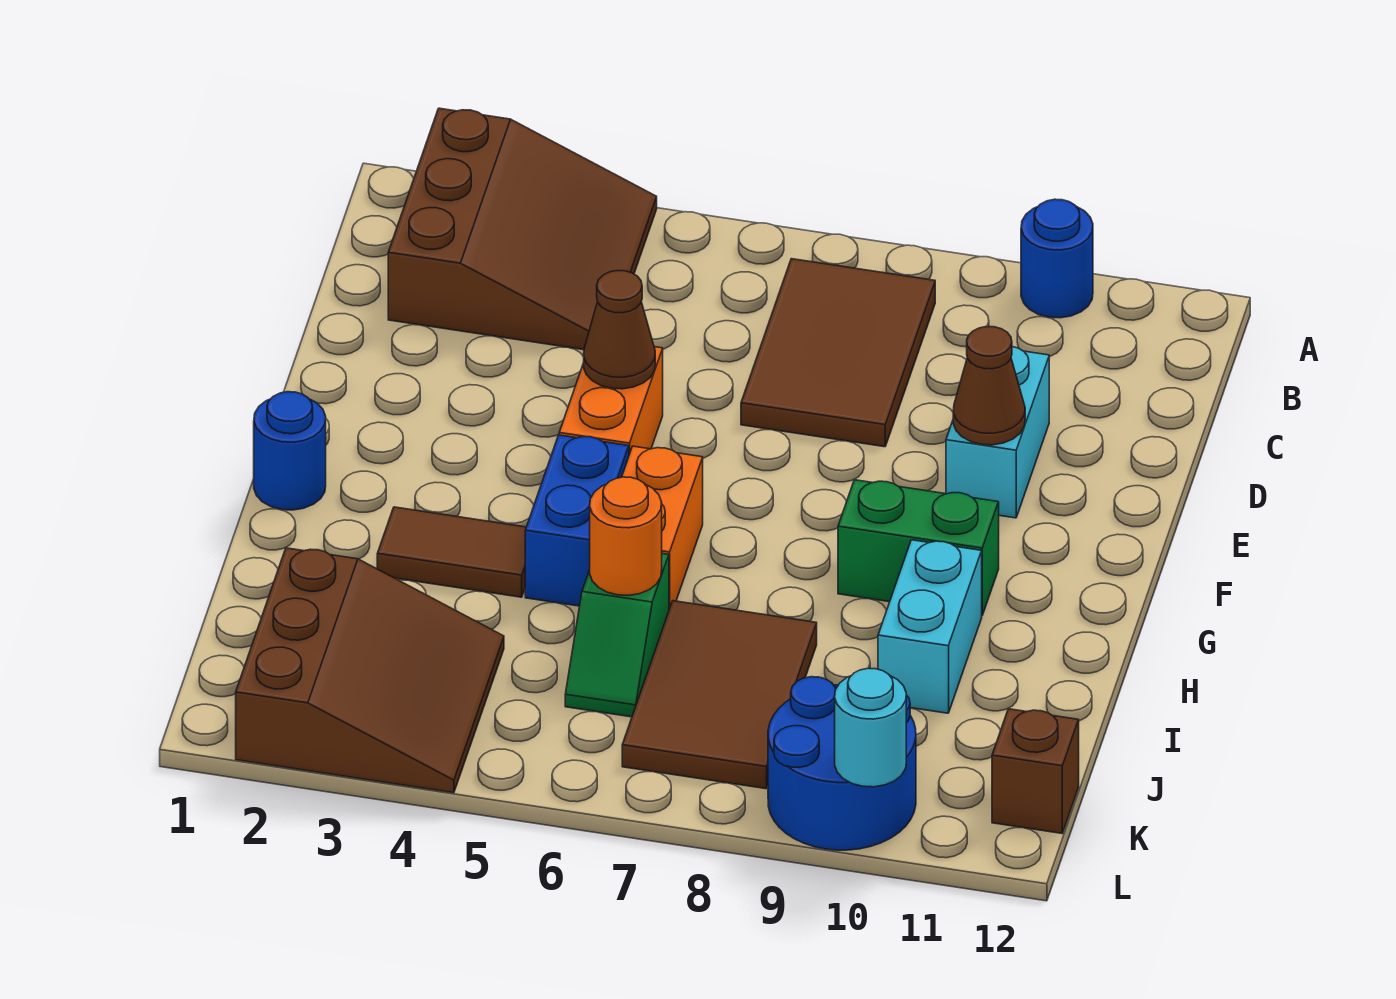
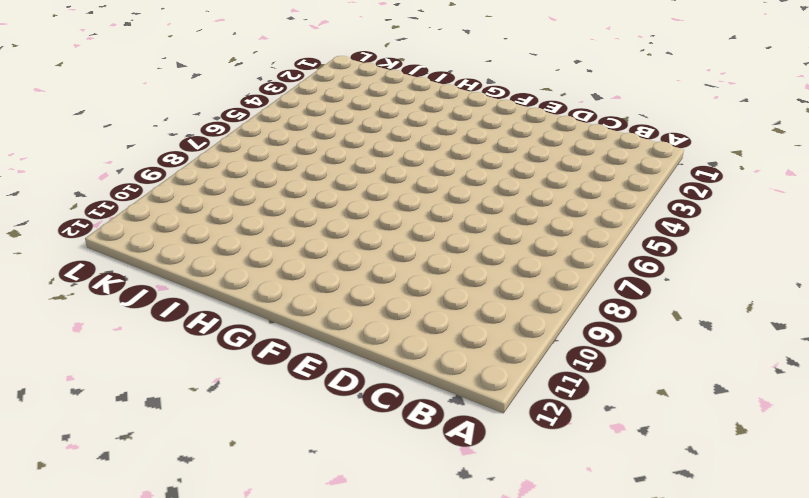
none -> brown slope A2:C4 level 1 top 2
none -> blue round brick A10 level 1
none -> brown tile B7:D8 level 1

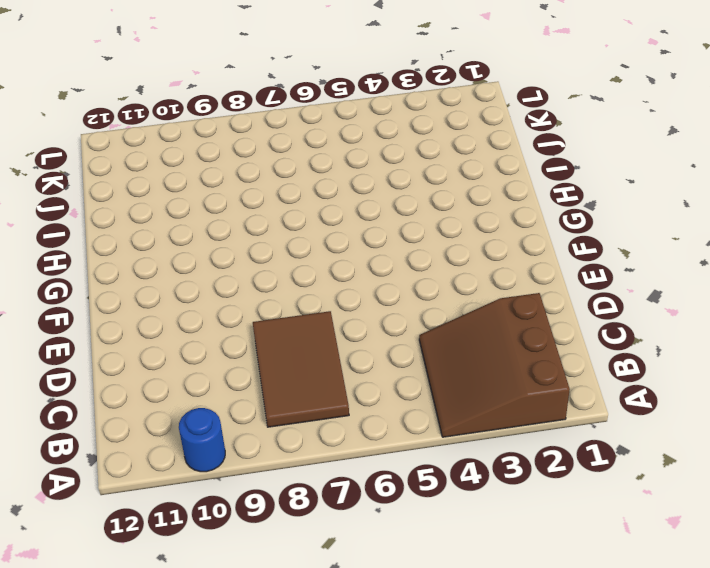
none -> cyan brick D10:E10 level 1
none -> orange brick E5:F5 level 1
none -> blue round brick G1 level 1

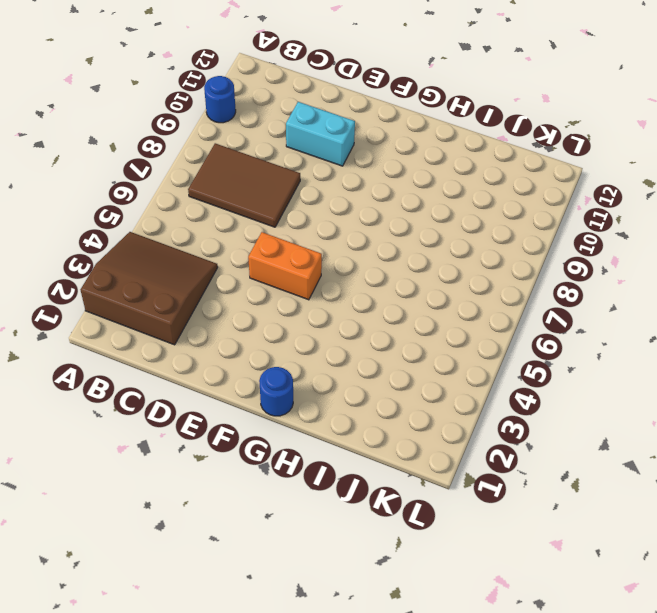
none -> blue brick G5:H5 level 1
none -> orange brick G6:H6 level 1
none -> green brick G9:G10 level 1

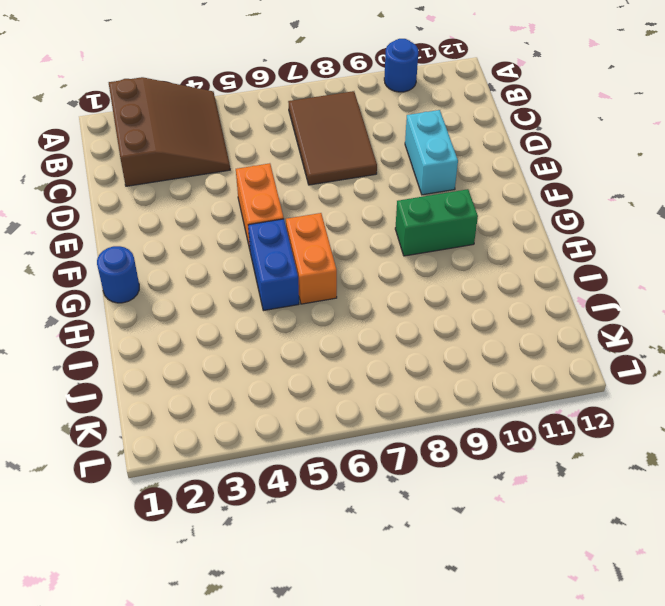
none -> brown tile H3:H4 level 1
none -> cyan brick H10:I10 level 1
none -> green slope I6:J6 level 1 top I

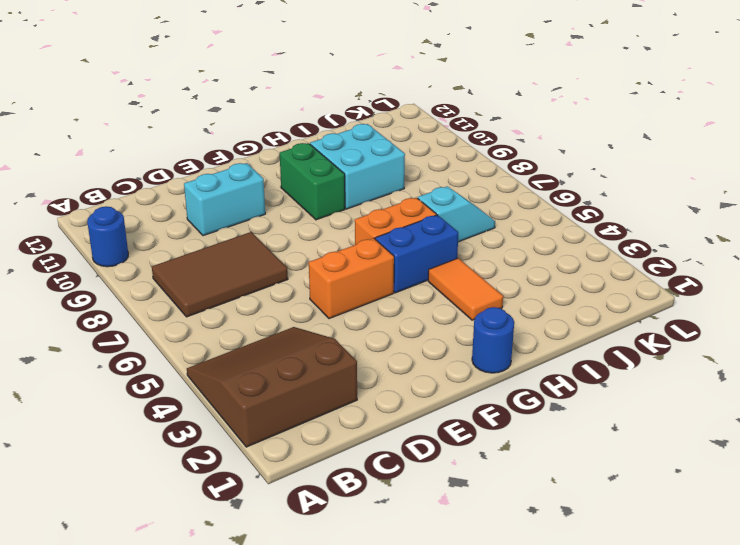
orange tile H3:H4 level 1 -> brown tile H3:H4 level 1
cyan brick H9:I10 level 1 -> cyan brick H10:I10 level 1
cyan slope I6:J6 level 1 top I -> green slope I6:J6 level 1 top I
none -> brown tile I7:K8 level 1
none -> brown slope J2:L4 level 1 top 2
none -> blue round brick K9:L10 level 1

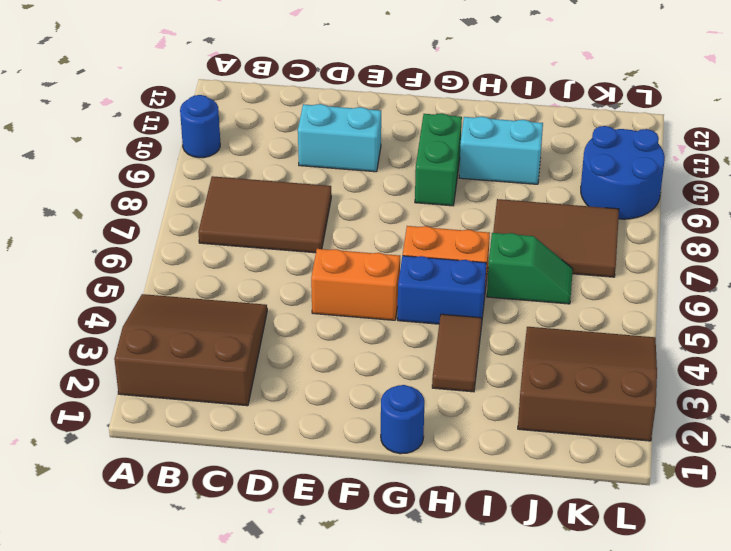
none -> brown brick K12 level 1
none -> brown cone E5 level 2
none -> brown cone E10 level 2

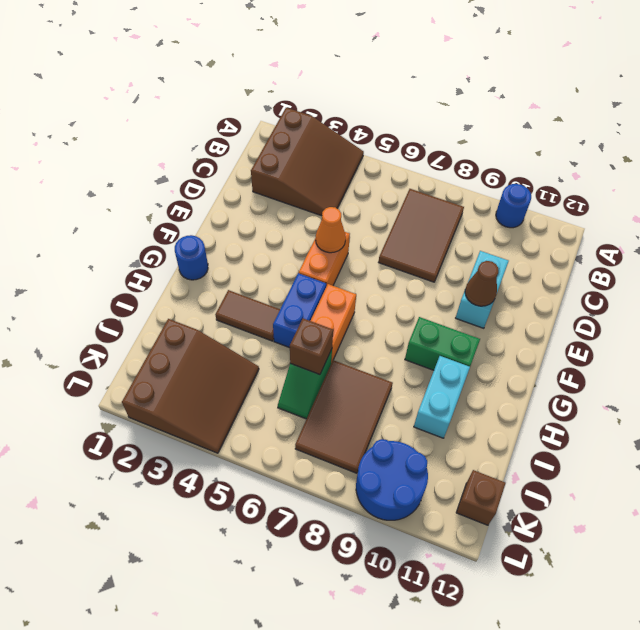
orange cone E5 level 2 -> brown cone E5 level 2
brown brick I6 level 2 -> orange round brick I6 level 2
none -> cyan round brick L10 level 2

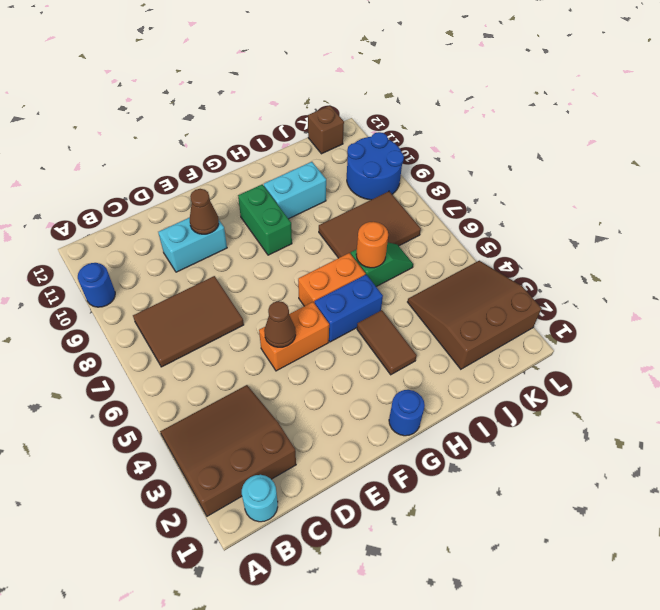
cyan round brick B1 level 1 -> cyan round brick L10 level 2

